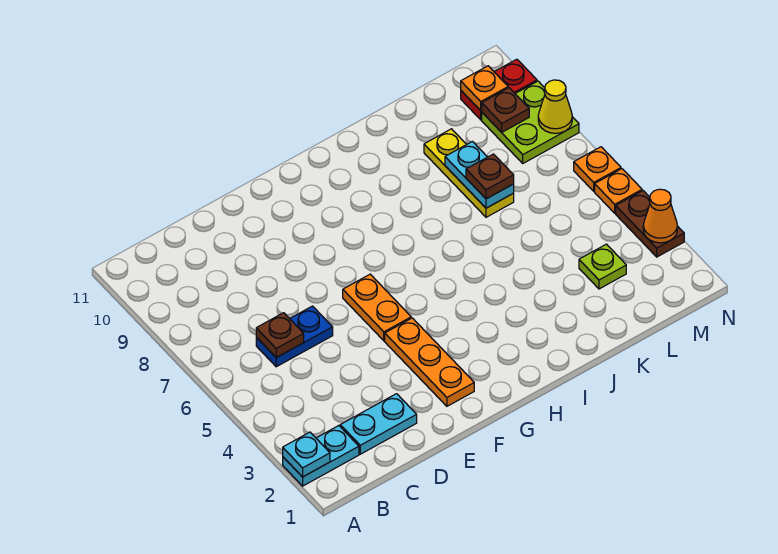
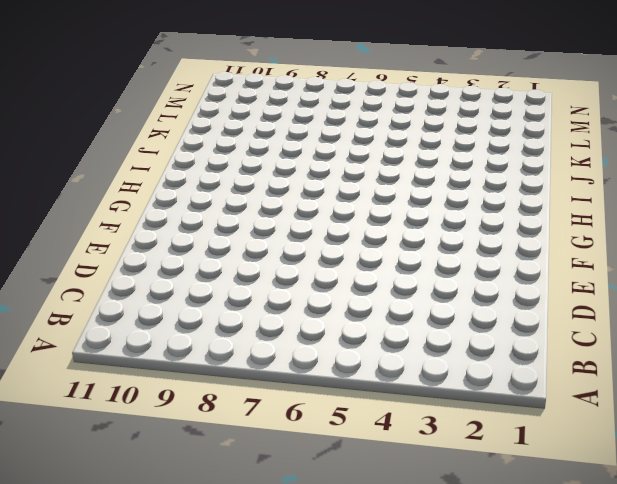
none -> cyan plate A2:B2 level 1
none -> cyan plate C2:D2 level 1
none -> blue plate C6:D6 level 1

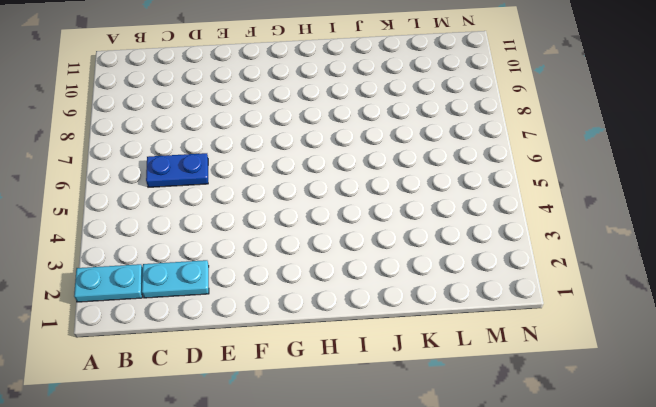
none -> orange plate F2:F4 level 1
none -> orange plate F5:F6 level 1
none -> yellow plate K7:K9 level 1

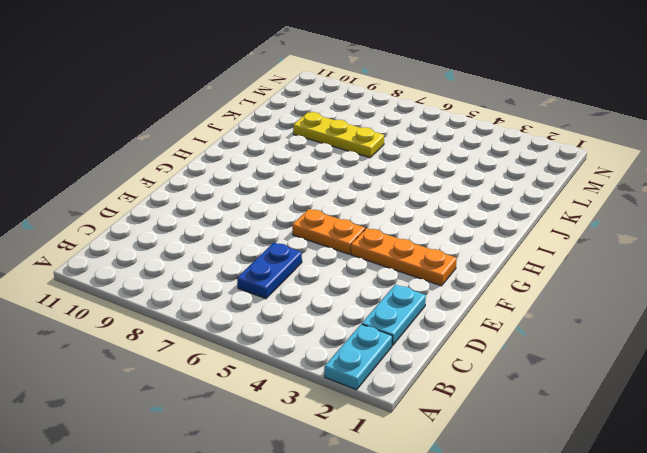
none -> lime plate L3 level 1
none -> lime plate M8:N9 level 1
none -> red plate M10:N10 level 1

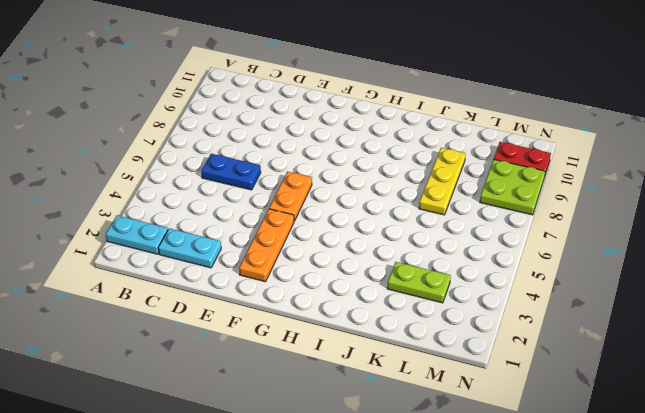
lime plate K3:L3 level 1 -> lime plate L3 level 1
none -> brown plate N3:N4 level 1
none -> orange plate N5 level 1
none -> orange plate N6 level 1

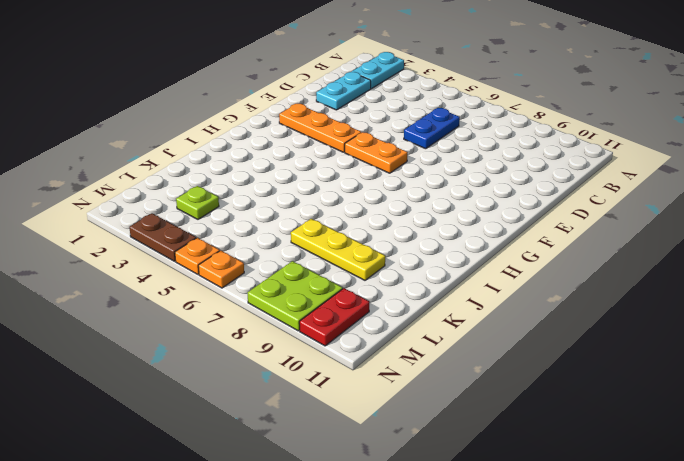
none -> cyan plate A2 level 2
none -> brown plate C6 level 2
none -> cyan plate K7:K8 level 2

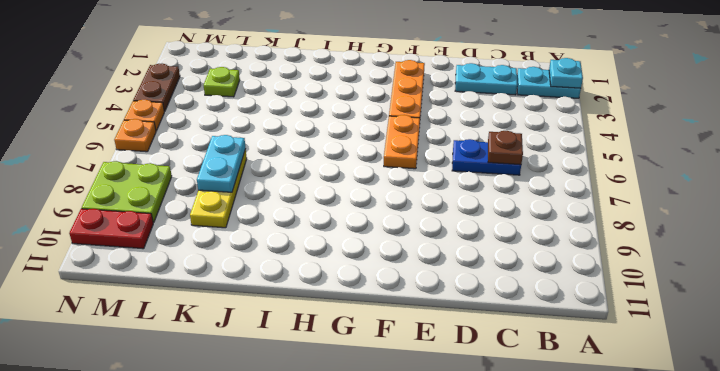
none -> brown plate M9 level 2
none -> orange plate M10 level 2
none -> orange cone N3 level 2

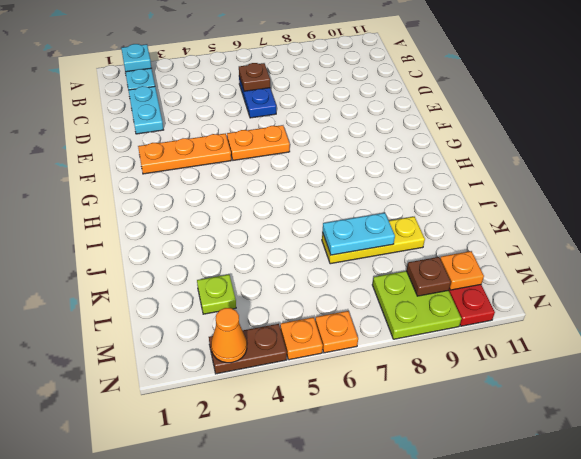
none -> yellow cone N8 level 2
none -> brown plate K7 level 3

